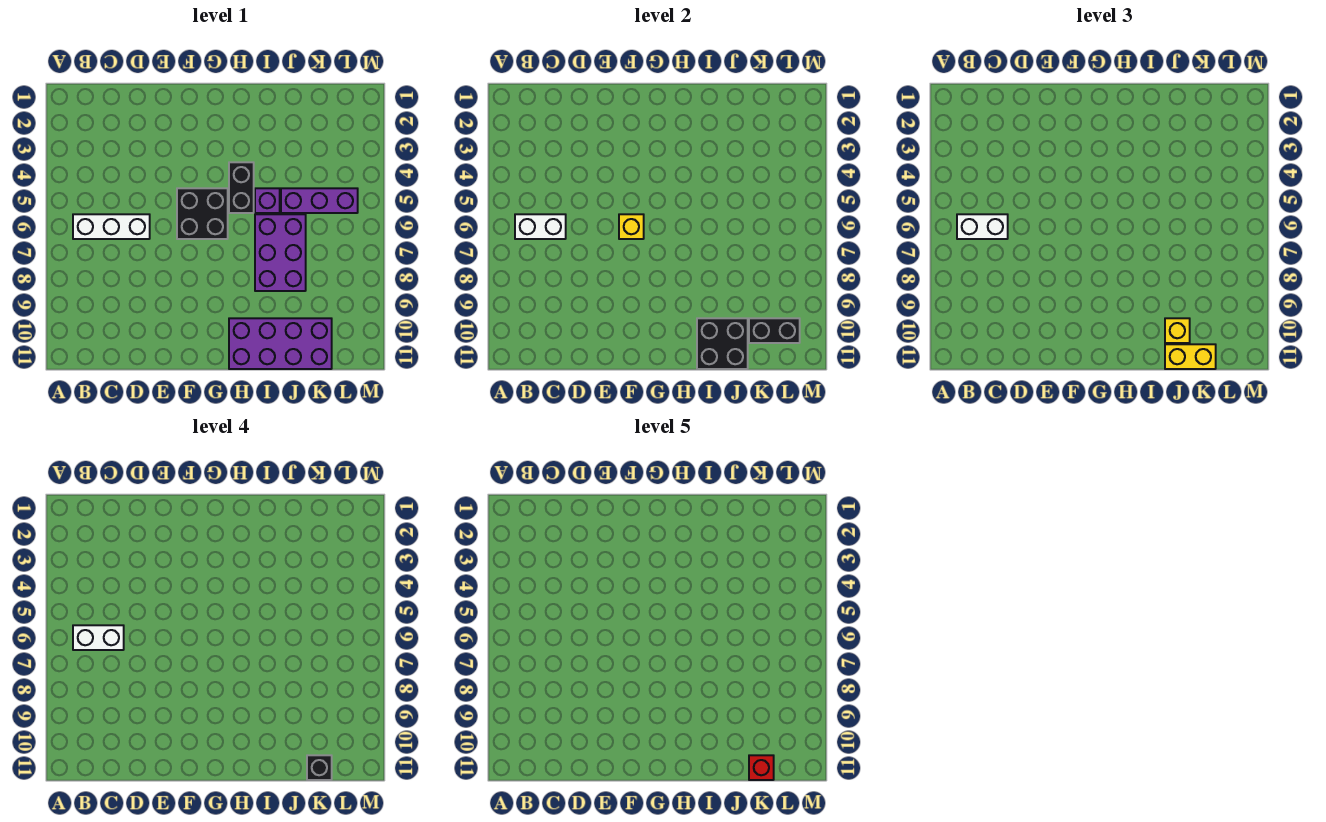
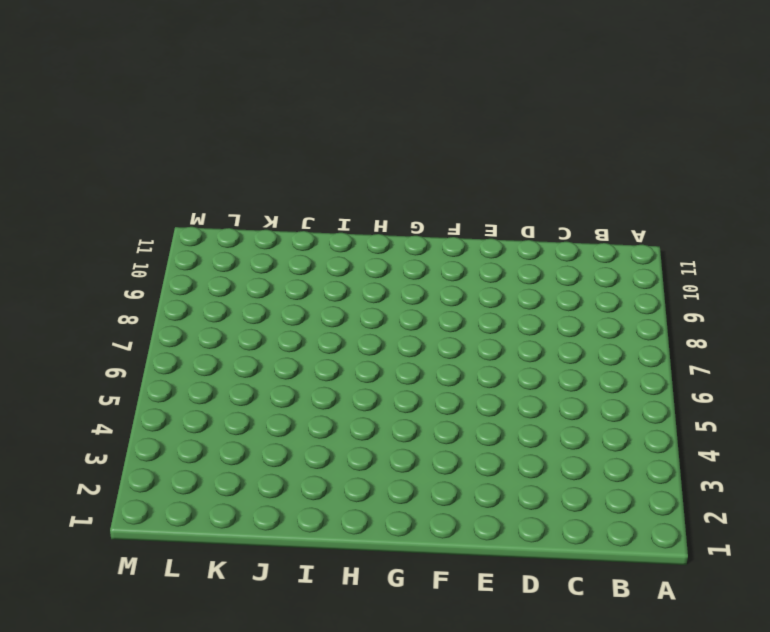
none -> white brick B6:D6 level 1
none -> black brick F5:G6 level 1
none -> black brick H4:H5 level 1

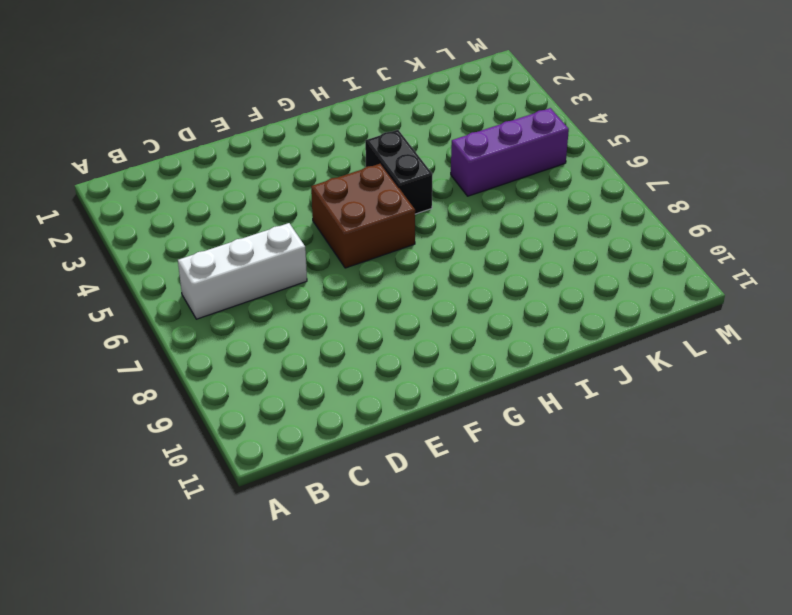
brown brick F5:G6 level 1 -> black brick F5:G6 level 1
none -> purple brick H10:K11 level 1
none -> purple brick I5 level 1
none -> purple brick I6:J8 level 1

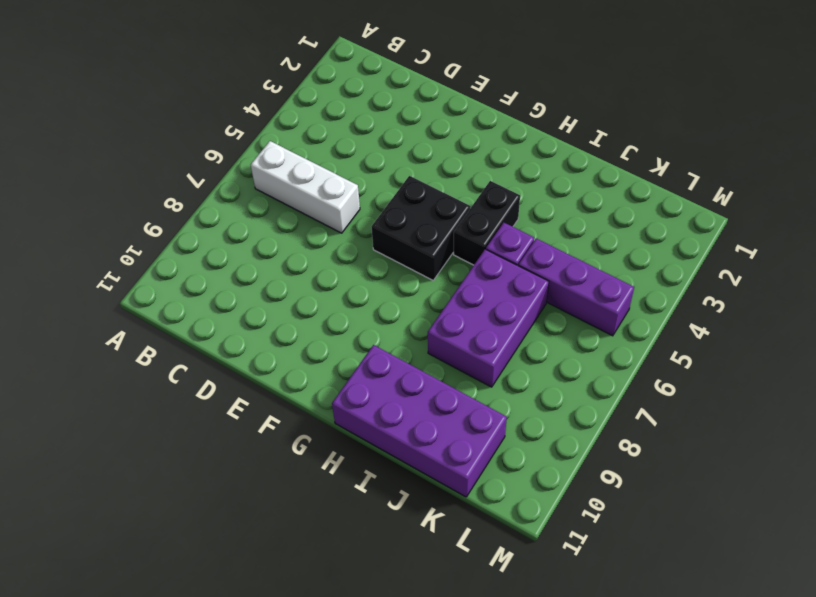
none -> white brick B6:C6 level 2
none -> yellow brick F6 level 2
none -> black brick I10:J11 level 2

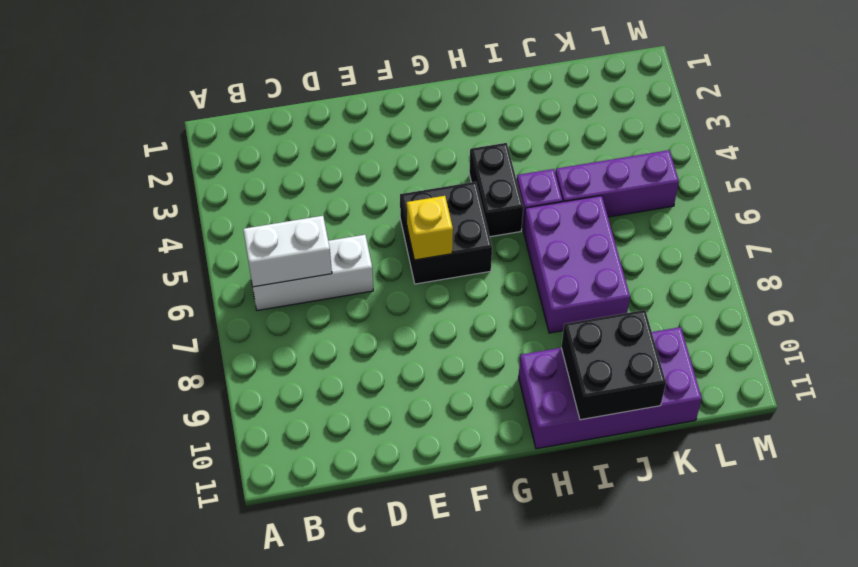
none -> black brick K10:L10 level 2
none -> white brick B6:C6 level 3
none -> yellow brick J10 level 3

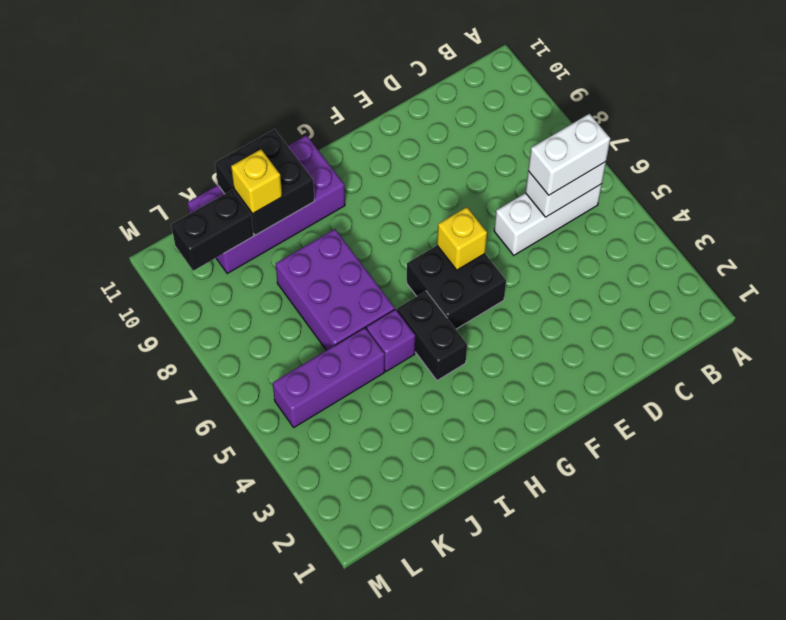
none -> yellow brick J11:K11 level 3
none -> white brick B6:C6 level 4
none -> black brick K11 level 4

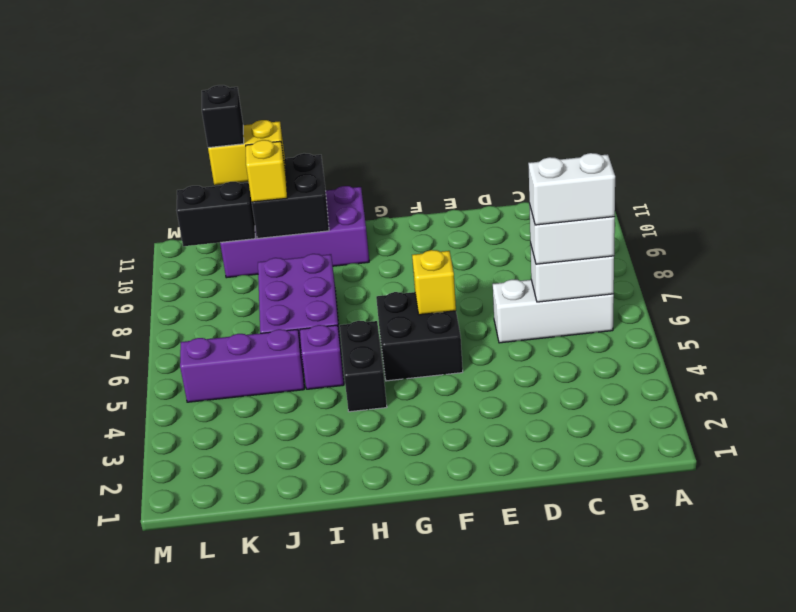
none -> red brick K11 level 5

